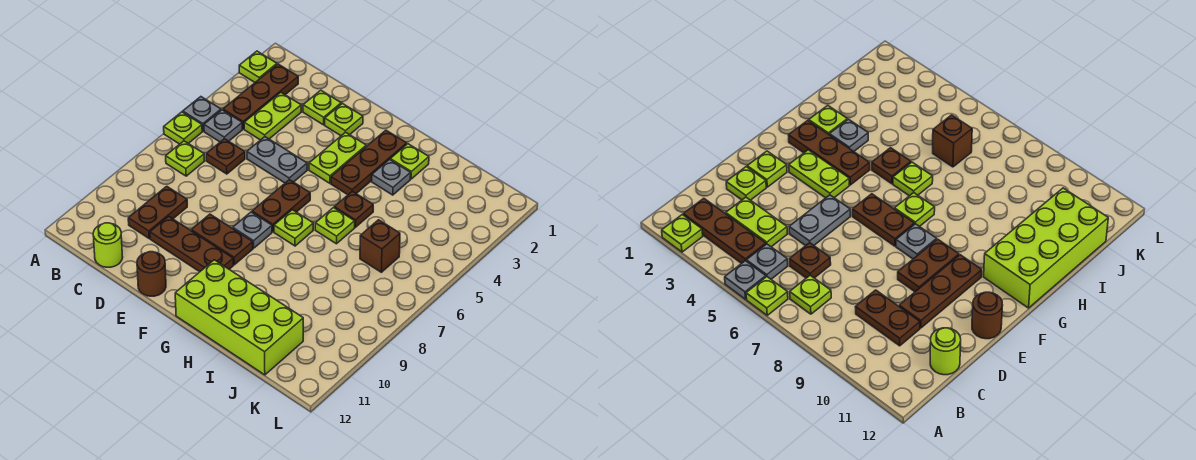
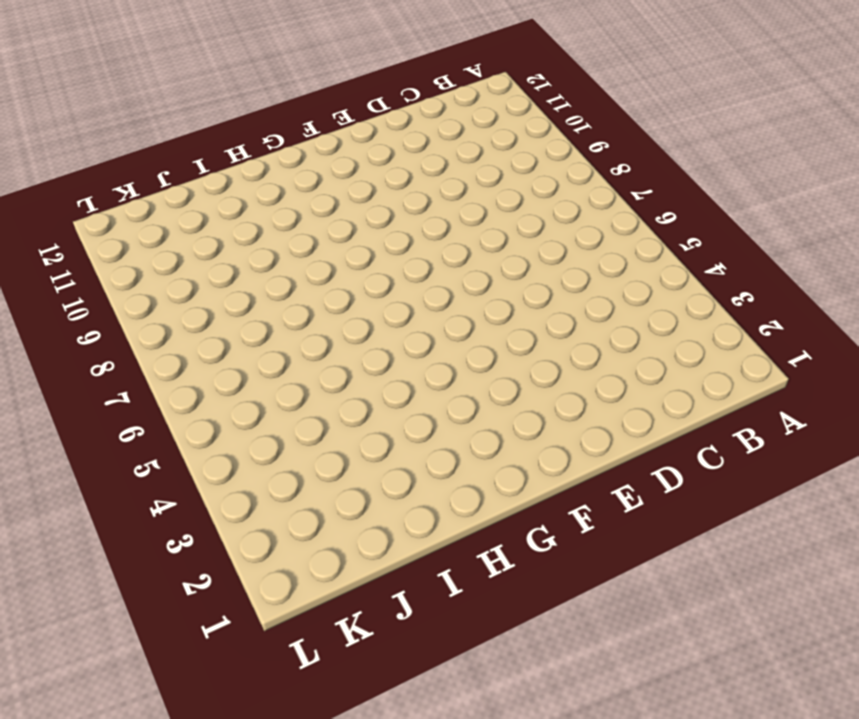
none -> lime plate A2 level 1
none -> grey plate A5 level 1
none -> lime plate A6 level 1

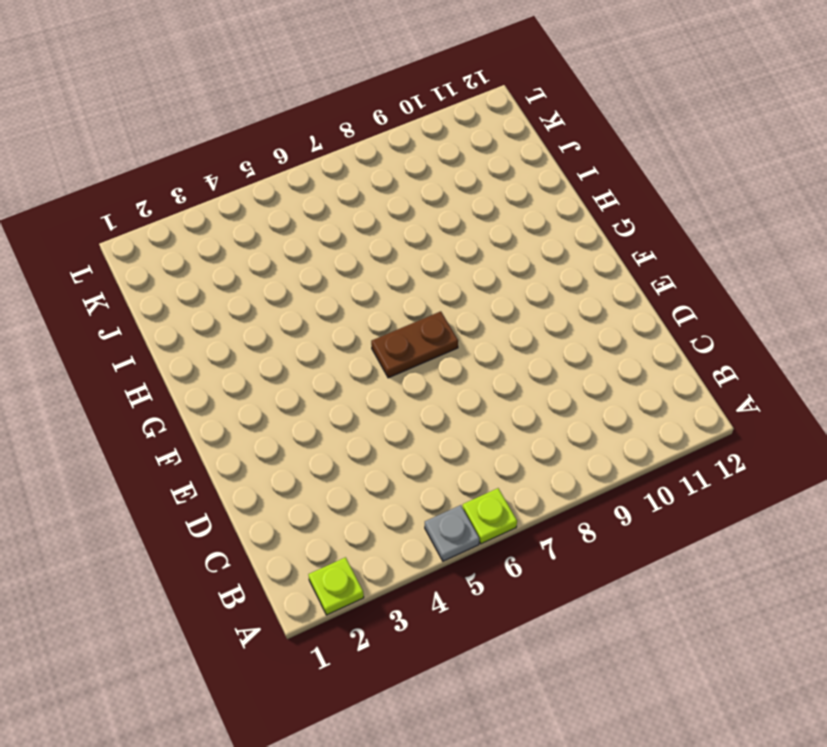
none -> brown plate B2:B4 level 1
none -> grey plate B5 level 1
none -> lime plate B7 level 1

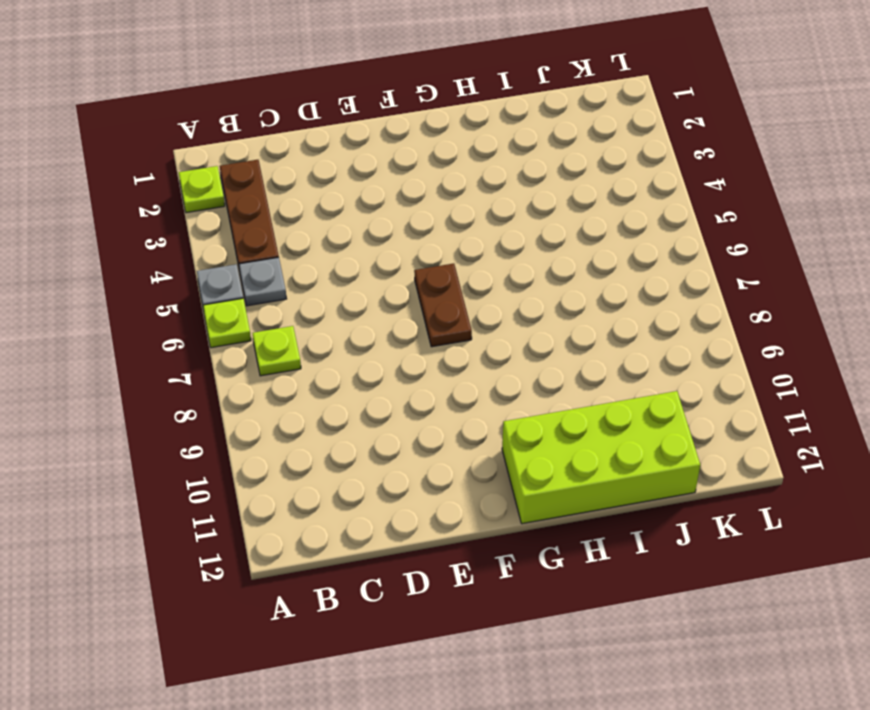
none -> lime plate C3:C4 level 1
none -> brown plate C6 level 1
none -> brown plate C9:C10 level 1

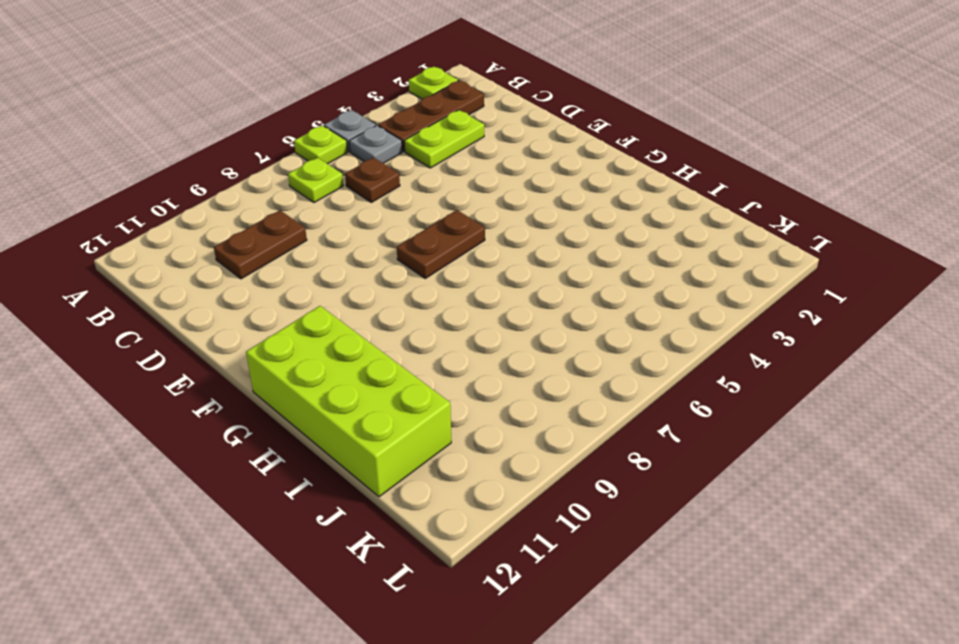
none -> lime round brick C12 level 1
none -> lime plate D2 level 1
none -> grey plate D5:E5 level 1

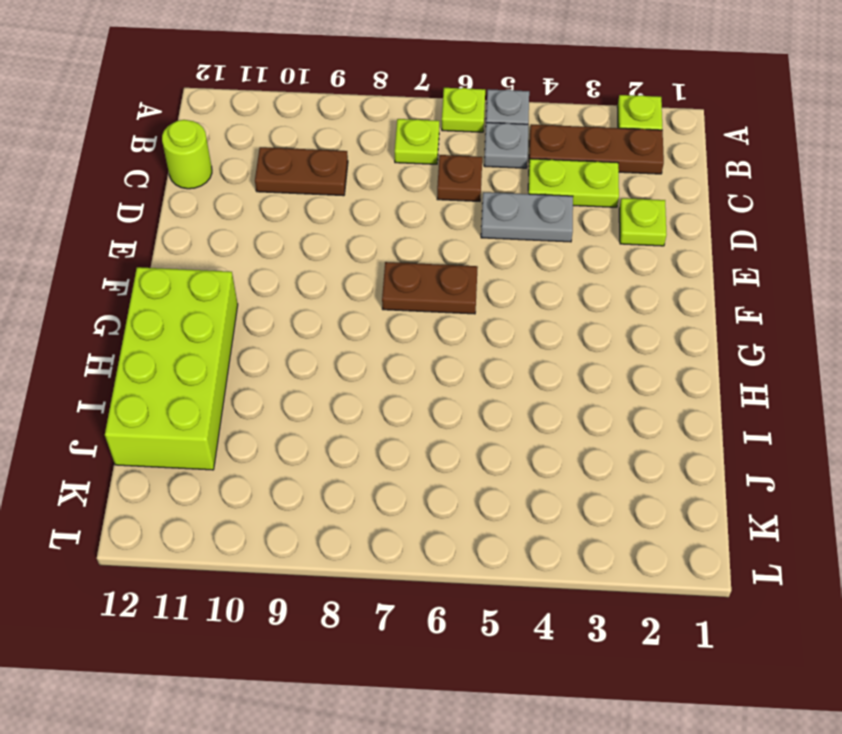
grey plate D4:D5 level 1 -> grey plate D5:E5 level 1
none -> brown plate D10:F10 level 1
none -> lime plate E2 level 1
none -> brown plate E9:F9 level 1

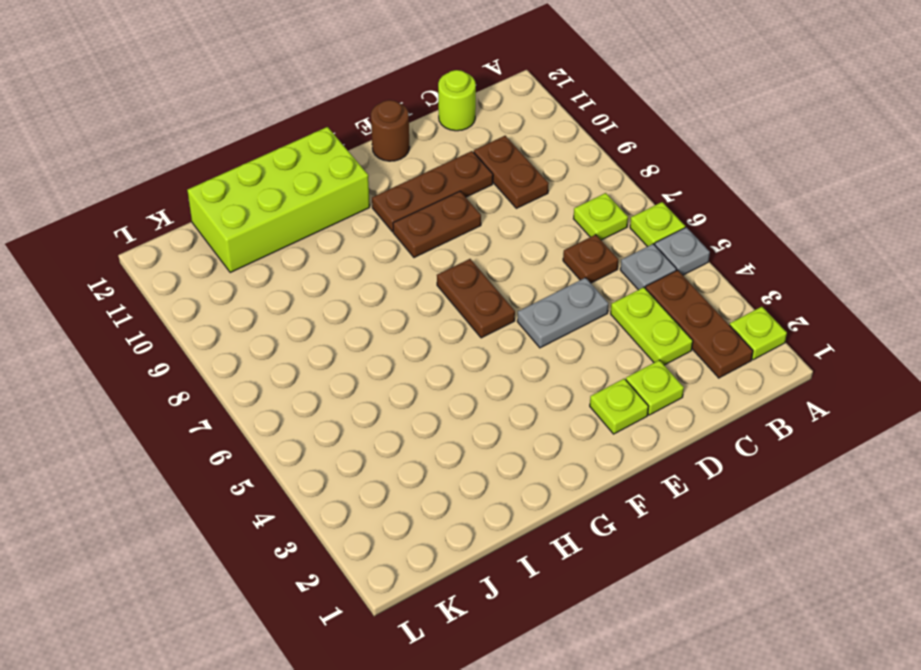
none -> lime plate F3:F4 level 1
none -> grey plate F8 level 1
none -> brown plate G2:G4 level 1

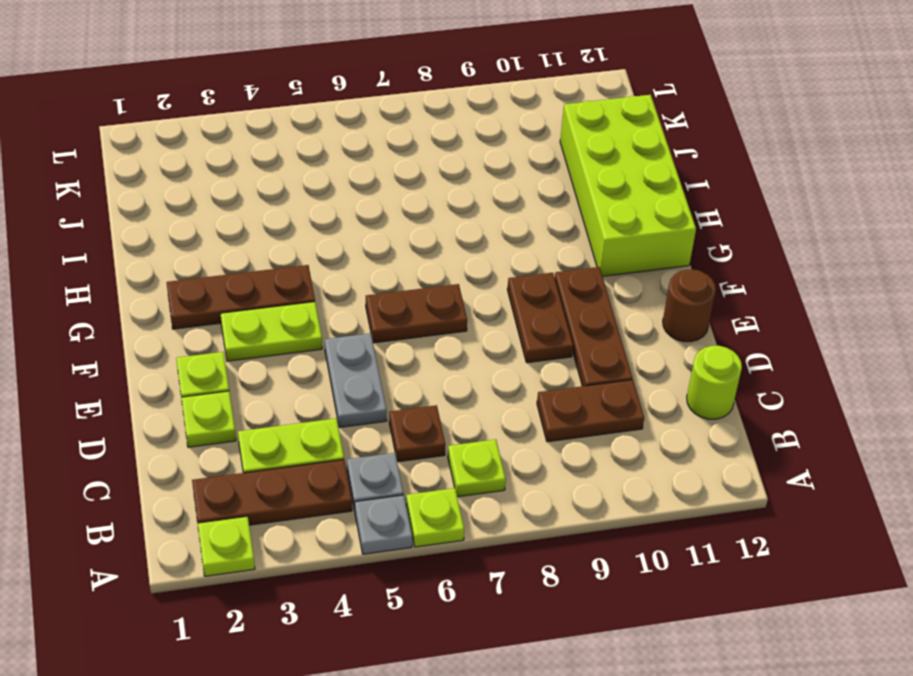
none -> grey plate F8 level 1
none -> lime plate G7 level 1
none -> lime plate H2 level 1

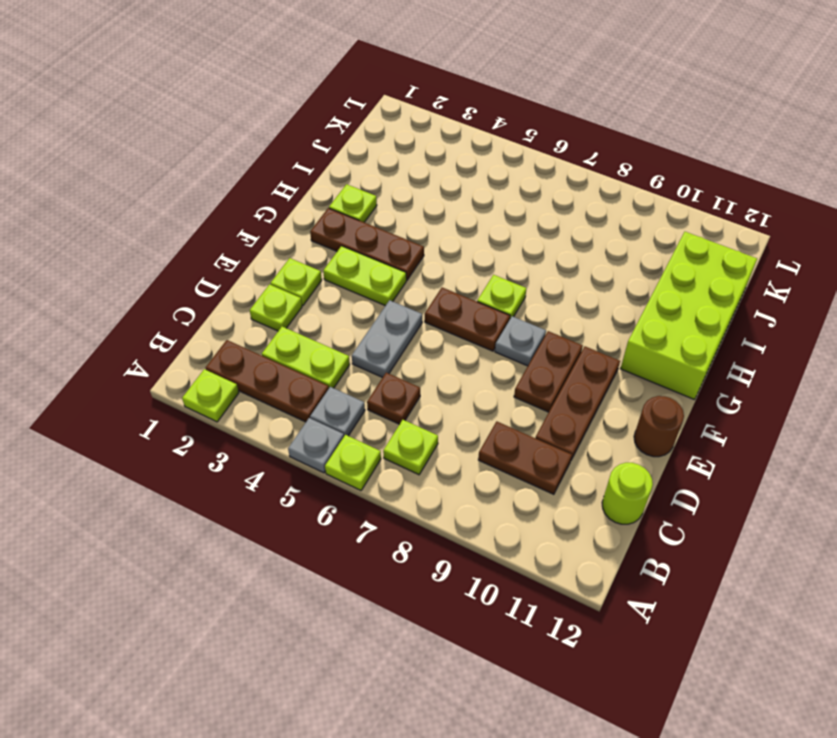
none -> grey plate H3 level 1
none -> brown plate H5 level 1
none -> lime plate H6 level 1

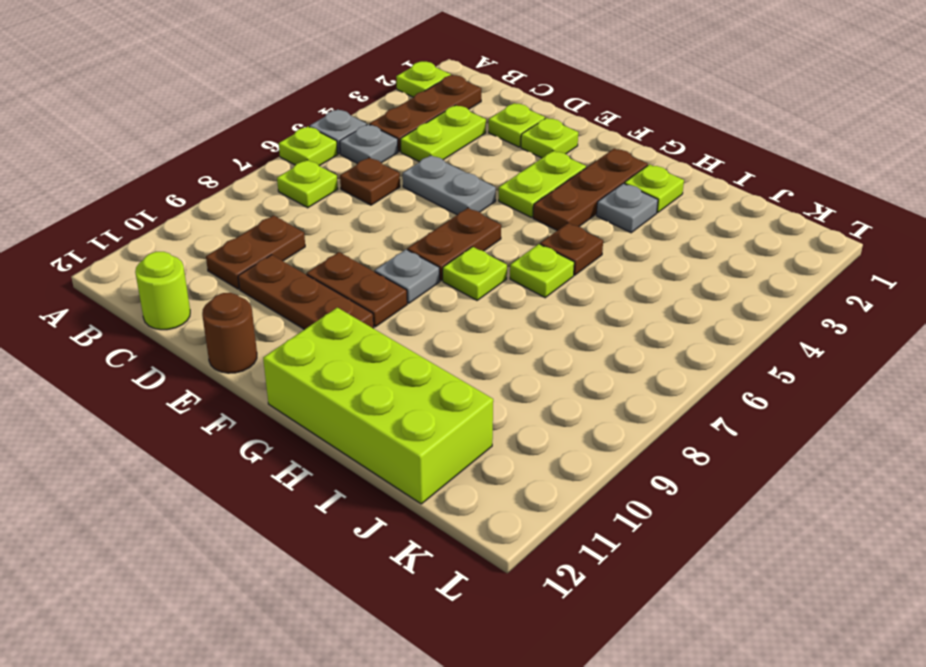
none -> brown brick J6 level 1

